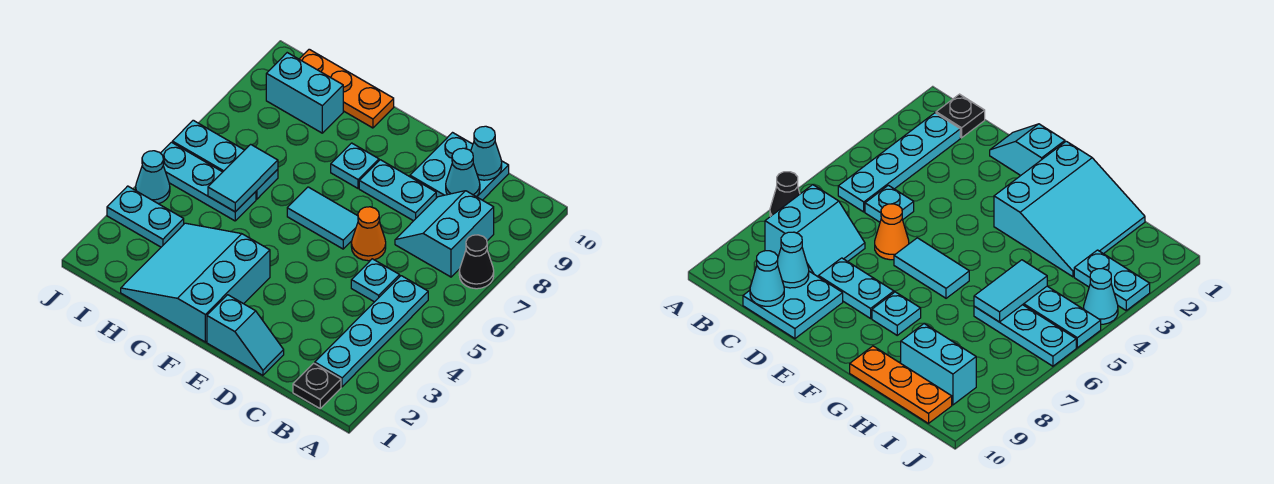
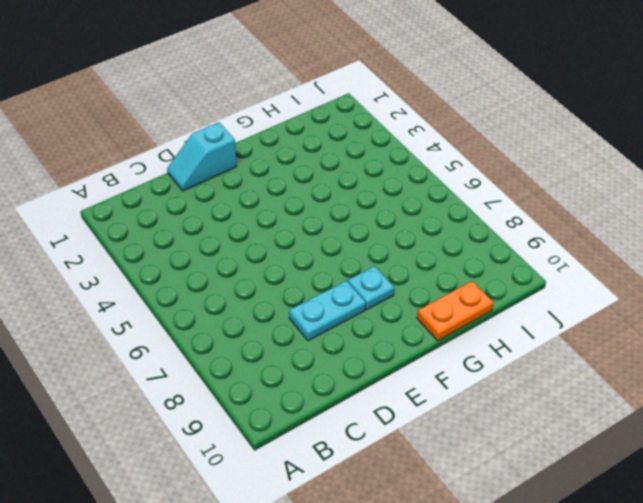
orange plate G10:H10 level 1 -> orange plate G10:I10 level 1
none -> black cone A7 level 1
none -> black plate B1 level 1
none -> cyan plate B2:B5 level 1

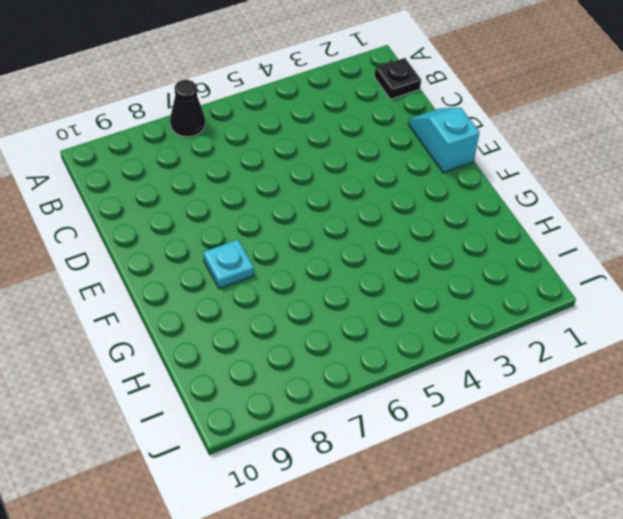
none -> cyan plate B2:B5 level 1
none -> cyan slope B7:C8 level 1 top B
none -> cyan plate C5 level 1

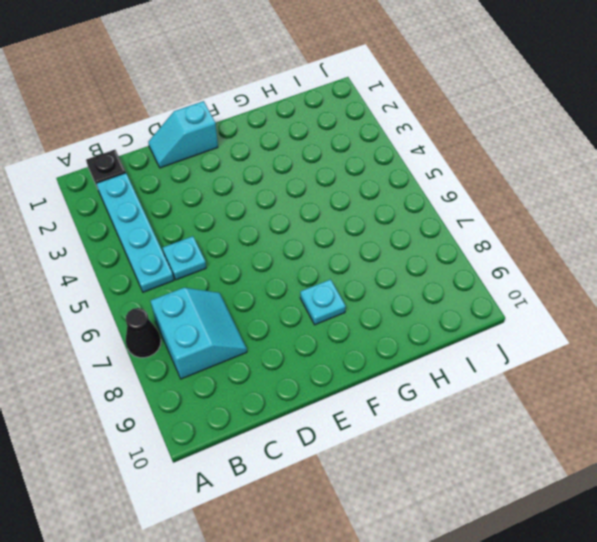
none -> cyan plate C9:D10 level 1
none -> orange cone D6 level 1
none -> cyan plate D8:E8 level 1

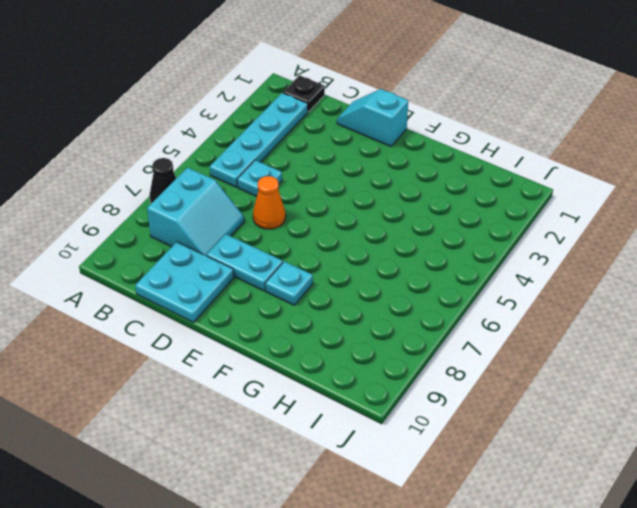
none -> cyan tile E6:F6 level 1
none -> cyan slope F1:H3 level 1 top F
none -> orange plate G10:I10 level 1

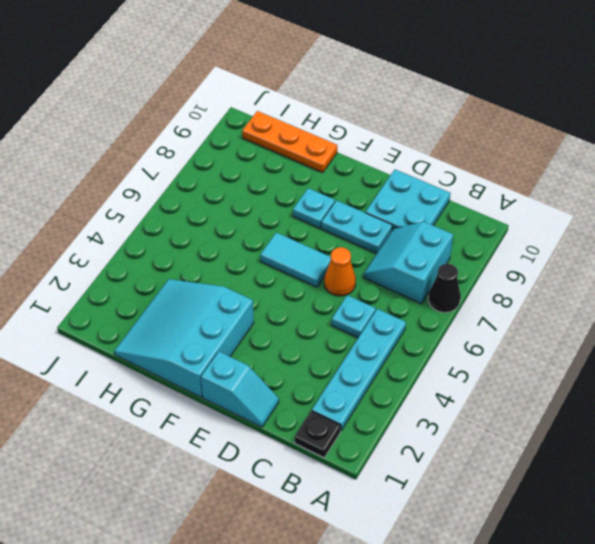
none -> cyan plate H5:J5 level 1
none -> cyan plate H6:J6 level 1
none -> cyan brick H9:I9 level 1

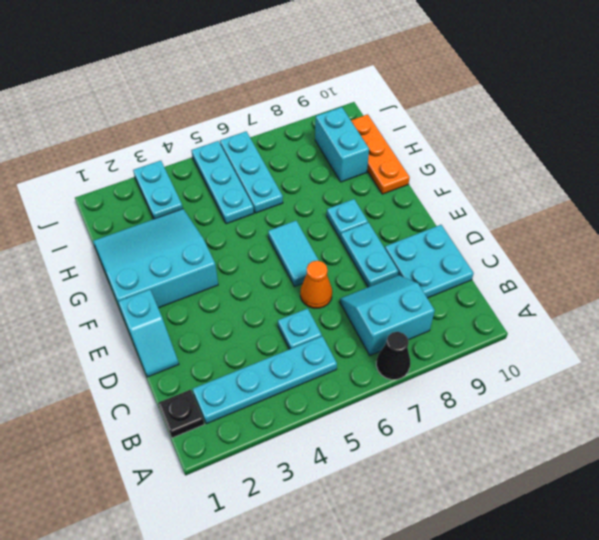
none -> cyan cone J4 level 1
none -> cyan cone C9 level 2
none -> cyan cone C10 level 2

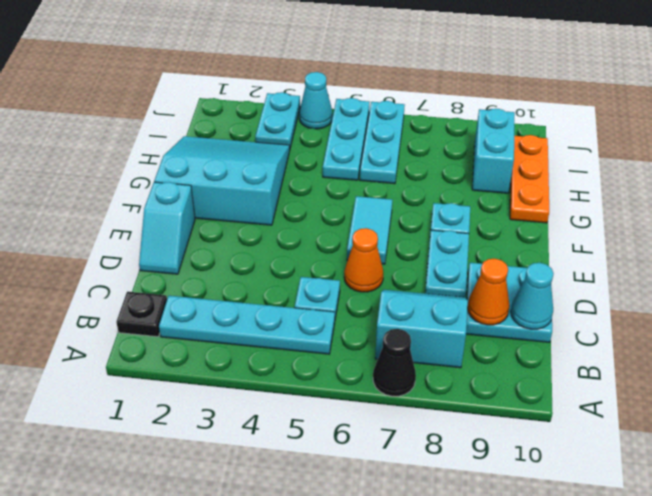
orange cone C9 level 2 -> cyan cone C9 level 2
none -> cyan tile H5:H6 level 2

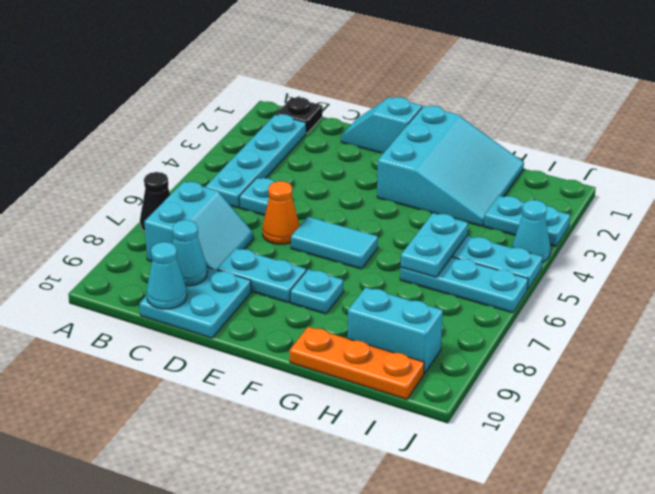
cyan plate H5:H6 level 2 -> cyan tile H5:H6 level 2

